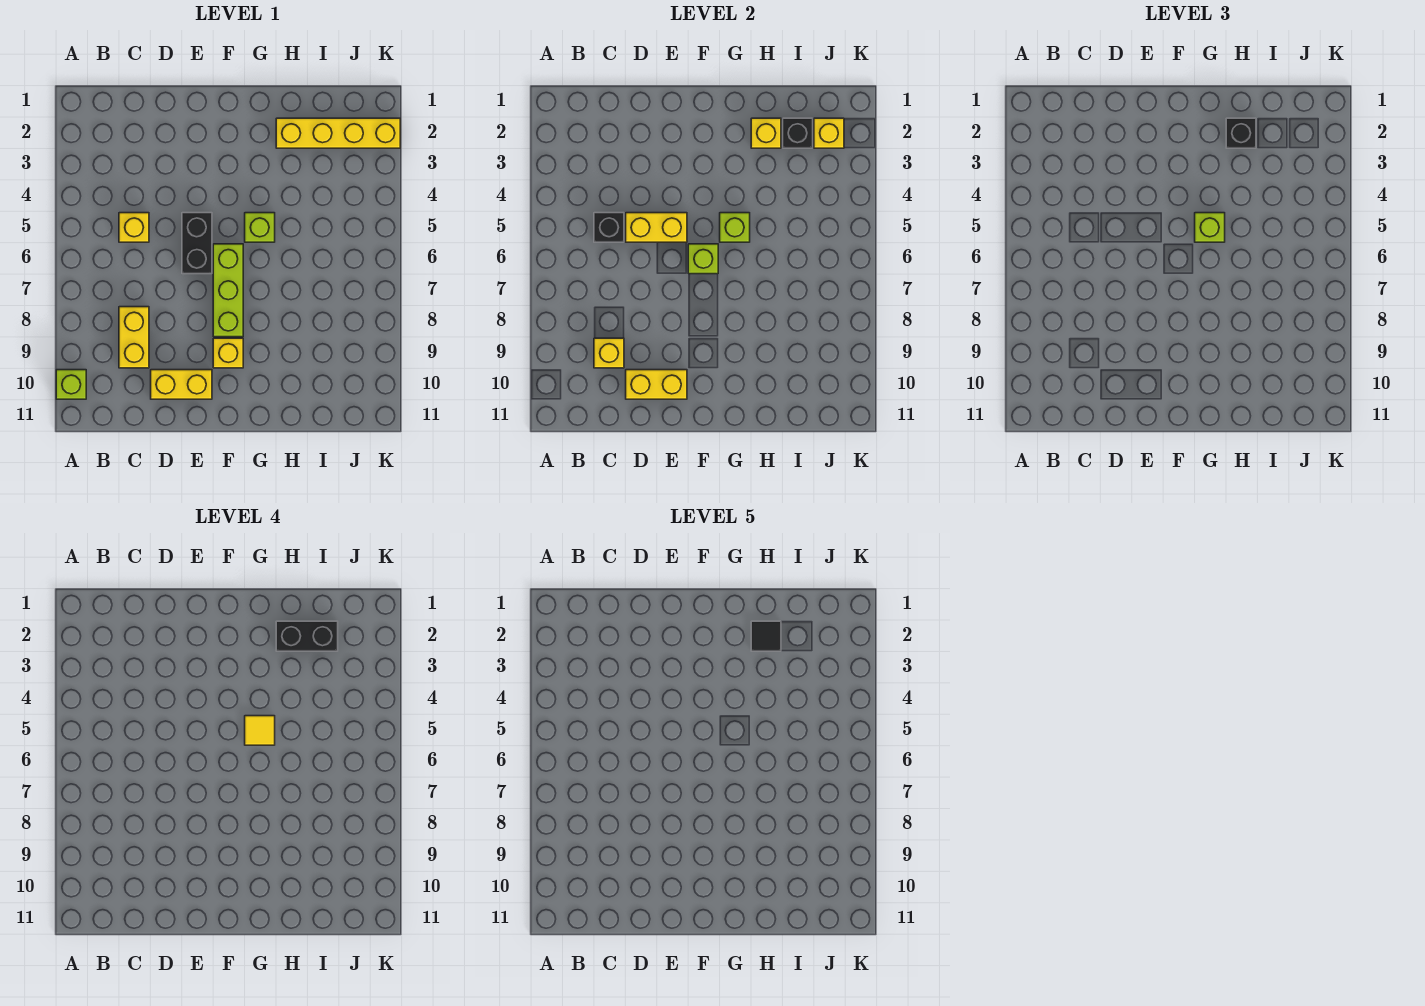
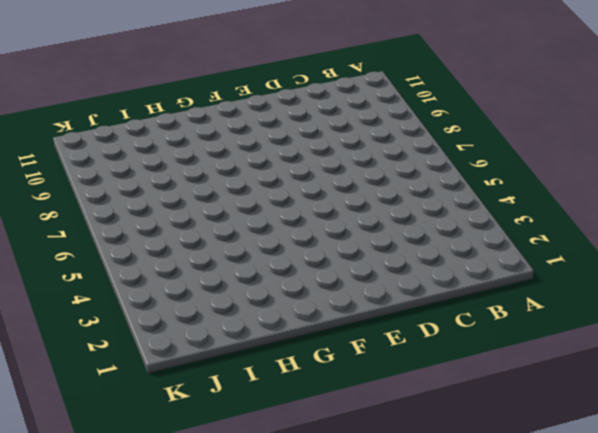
none -> lime brick A10 level 1
none -> yellow brick C5 level 1
none -> yellow brick C8:C9 level 1

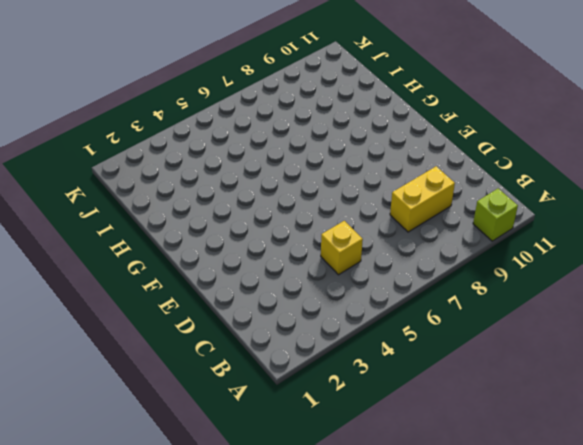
none -> yellow brick D10:E10 level 1
none -> black brick E5:E6 level 1
none -> lime brick F6:F8 level 1

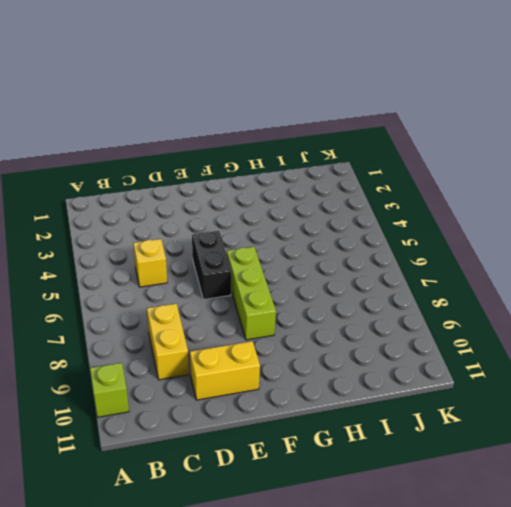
none -> yellow brick F9 level 1
none -> lime brick G5 level 1
none -> yellow brick H2:K2 level 1

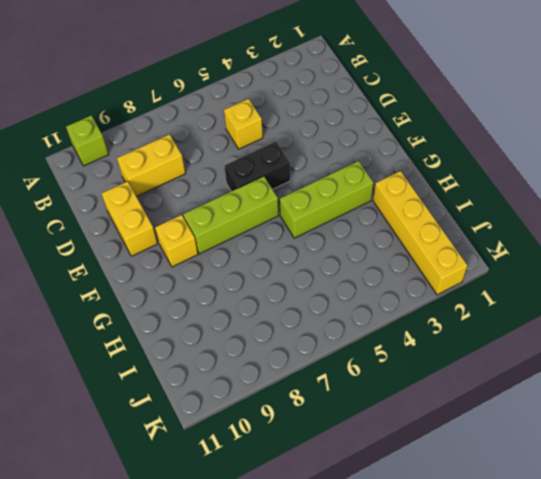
lime brick G3:G5 level 1 -> lime brick G5 level 1
none -> black brick C5 level 2
none -> yellow brick C9 level 2
none -> yellow brick D5:E5 level 2

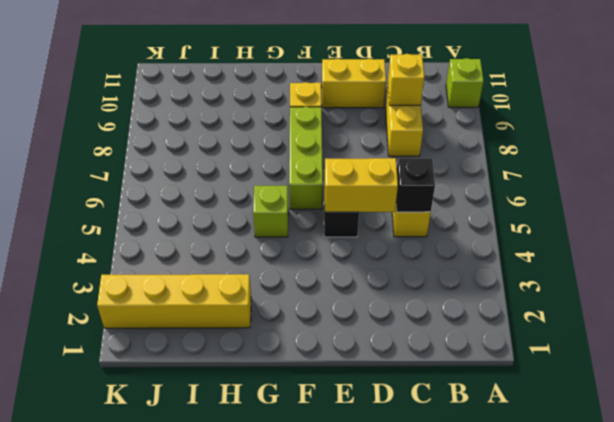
none -> yellow brick D10:E10 level 2
none -> lime brick F6 level 2
none -> lime brick G5 level 2

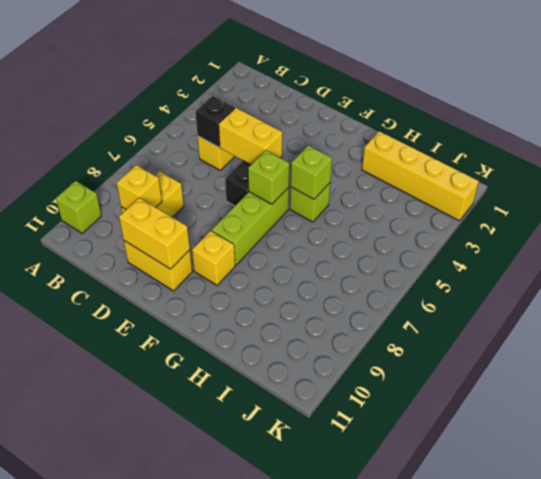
none -> yellow brick H2 level 2
none -> black brick I2 level 2
none -> yellow brick J2 level 2

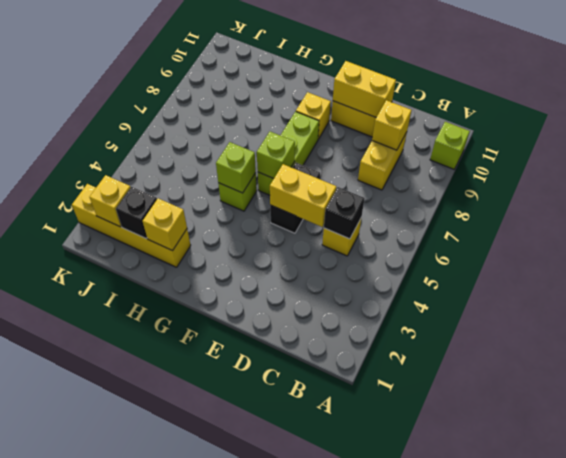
none -> lime brick G5 level 3
none -> black brick H2 level 3
none -> yellow tile G5 level 4

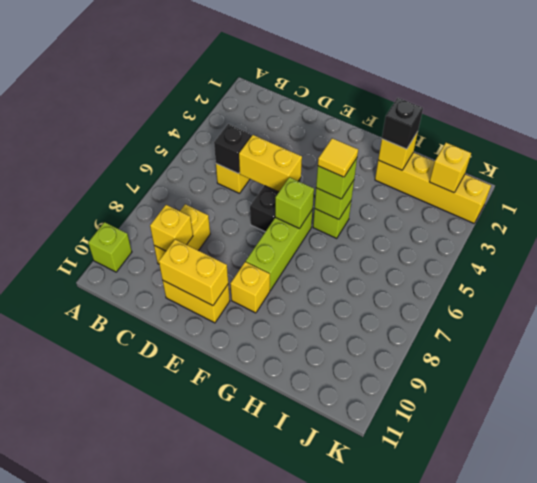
none -> black brick I2 level 2
none -> black brick H2:I2 level 4
none -> black tile H2 level 5

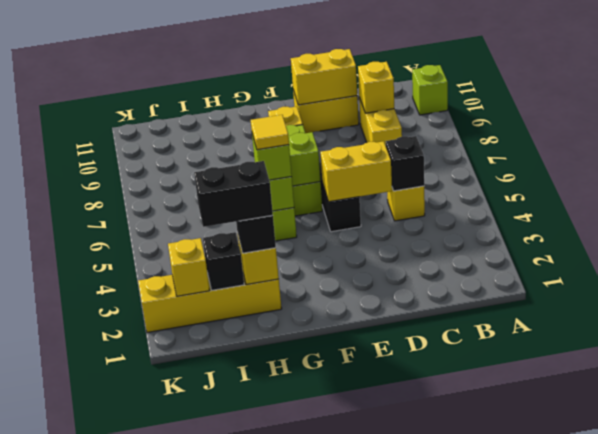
none -> black tile H2 level 5

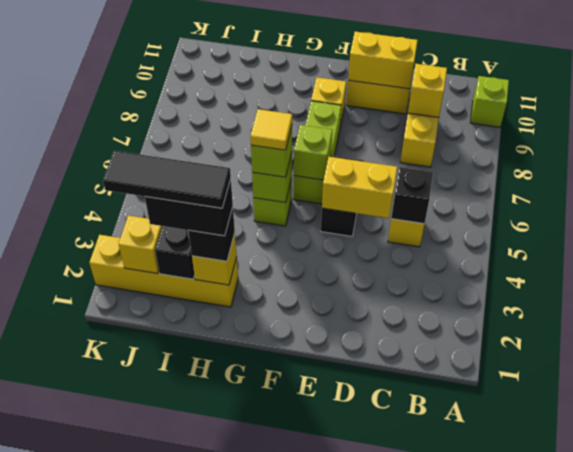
black tile H2:J2 level 5 -> black tile H2 level 5

